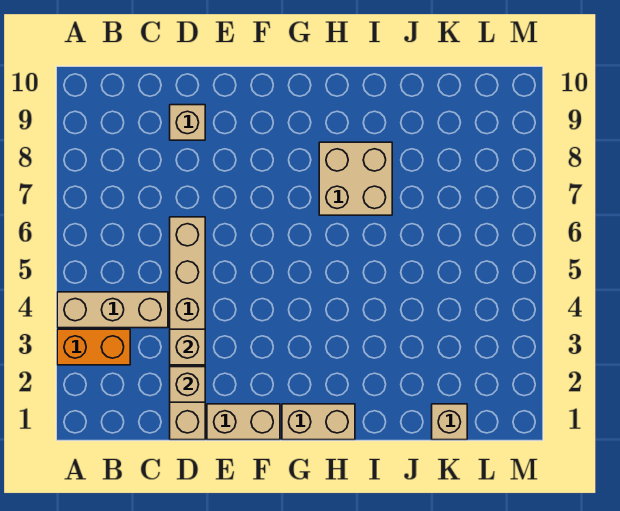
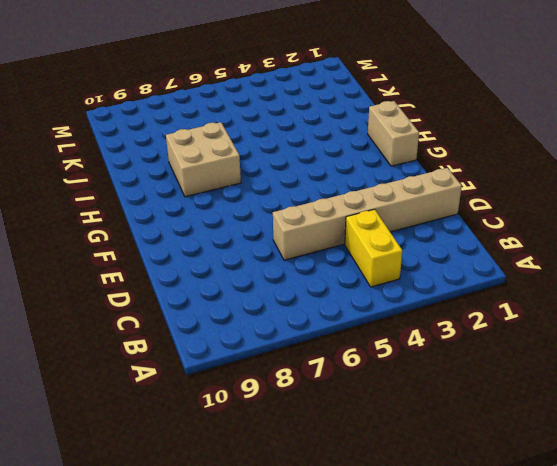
yellow brick B4:C4 level 1 -> tan brick A4:C4 level 1
none -> orange brick A3:B3 level 1
none -> tan brick D9 level 1

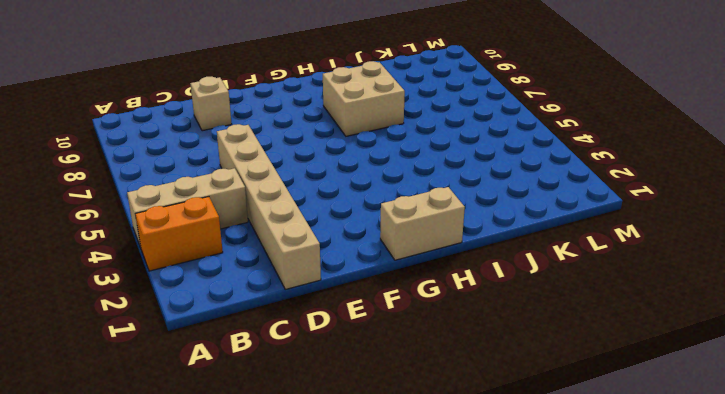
none -> tan brick E1:F1 level 1
none -> tan brick K1 level 1

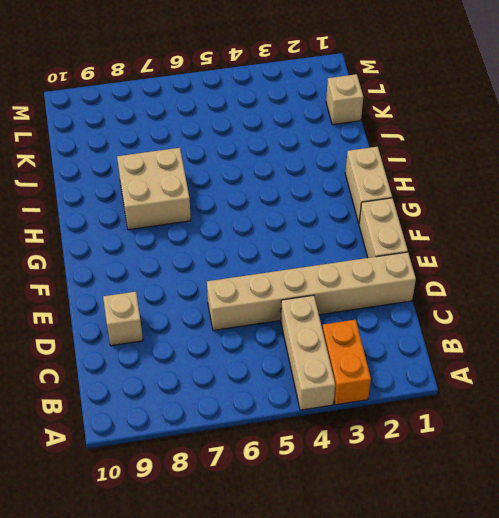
none -> tan brick D2 level 2
none -> tan brick D3 level 2

